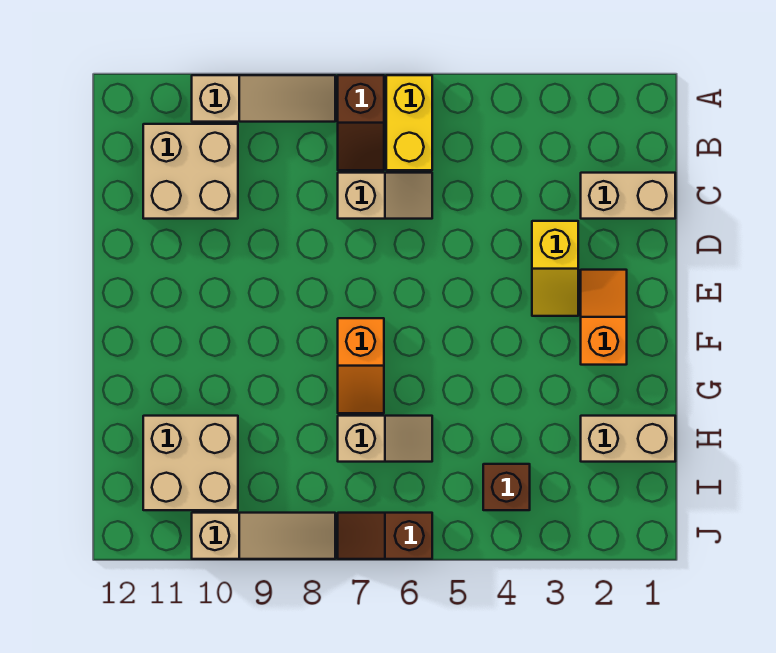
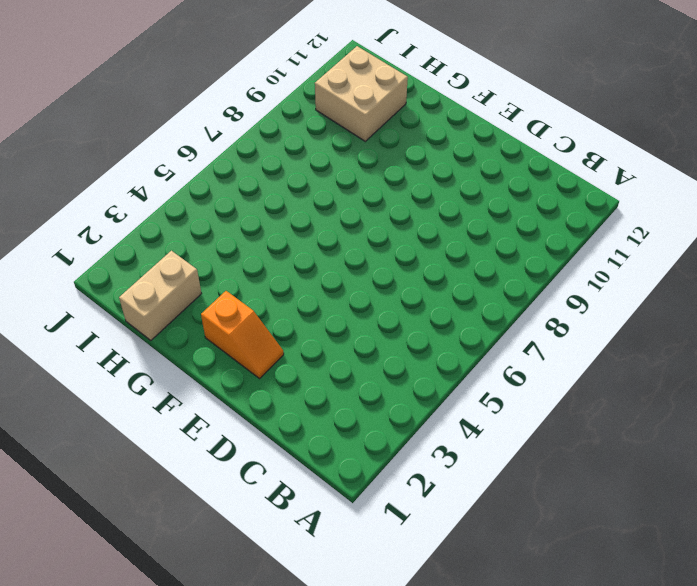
none -> yellow brick A6:B6 level 1
none -> brown slope A7:B7 level 1 top A
none -> tan slope A8:A10 level 1 top 10

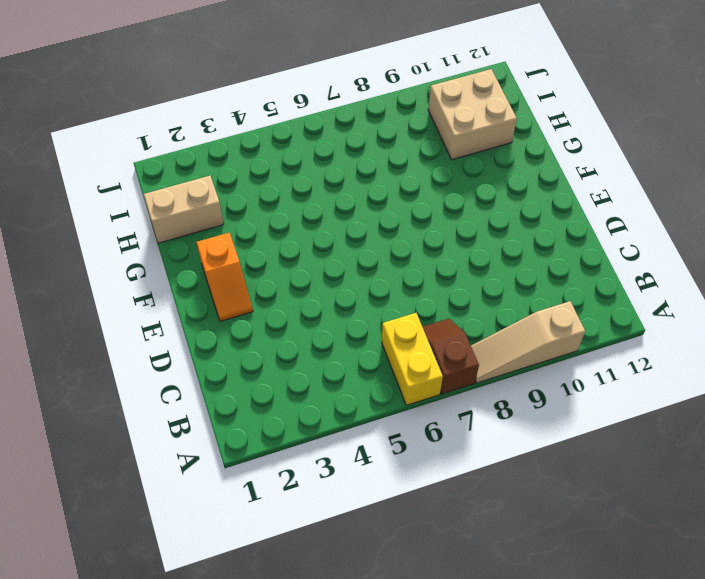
none -> tan brick B10:C11 level 1
none -> tan brick C1:C2 level 1
none -> tan slope C6:C7 level 1 top 7

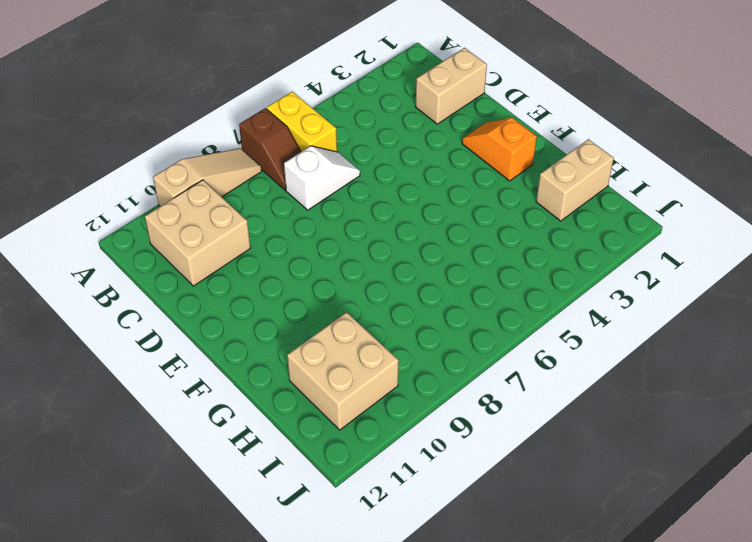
white slope C6:C7 level 1 top 7 -> tan slope C6:C7 level 1 top 7
none -> yellow slope D3:E3 level 1 top D
none -> orange slope F7:G7 level 1 top F
none -> tan slope H6:H7 level 1 top 7

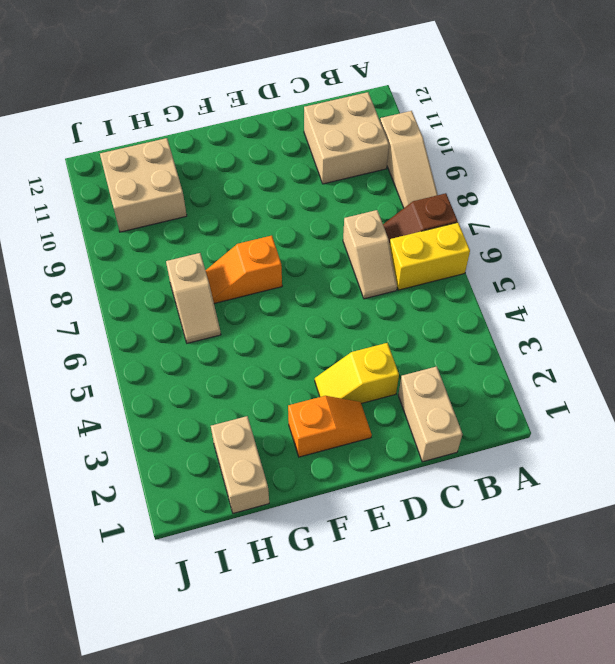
none -> brown brick I4 level 1
none -> brown slope J6:J7 level 1 top 6
none -> tan slope J8:J10 level 1 top 10

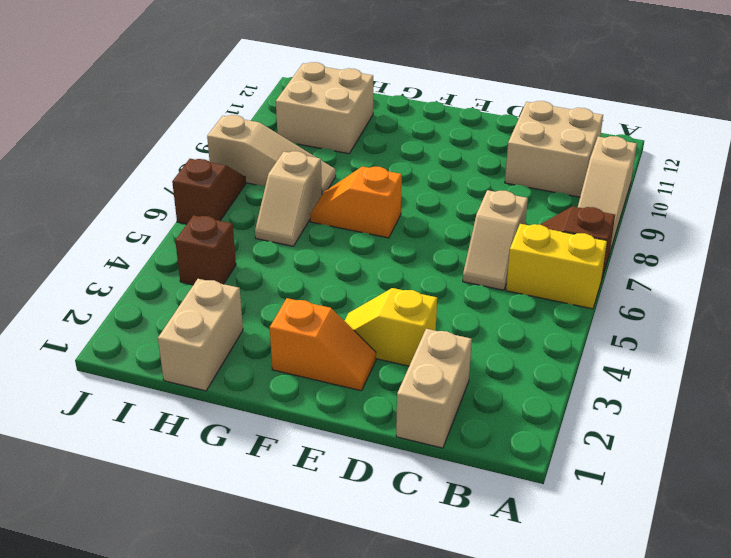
tan slope H8:J8 level 1 top J -> tan slope J8:J10 level 1 top 10

